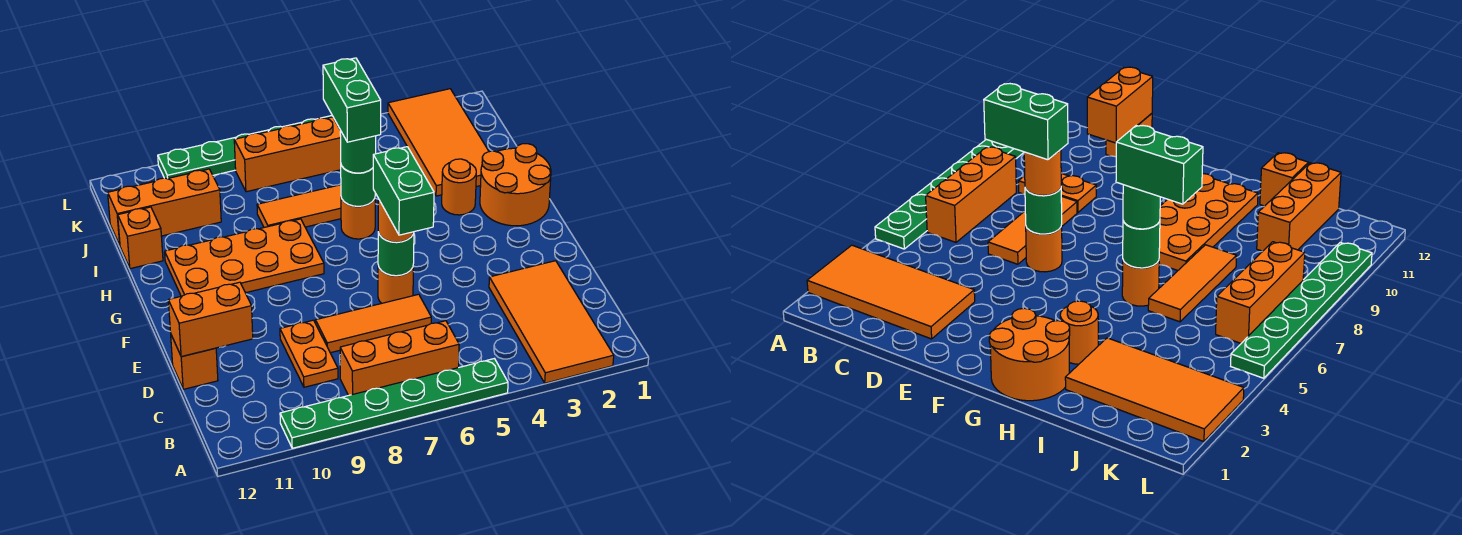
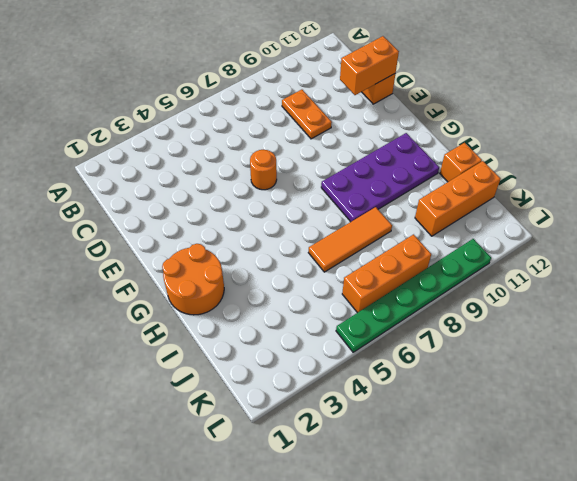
purple plate G8:H11 level 1 -> orange plate G8:H11 level 1
none -> orange tile A2:D3 level 1
none -> green plate A5:A10 level 1
none -> orange brick B6:B8 level 1

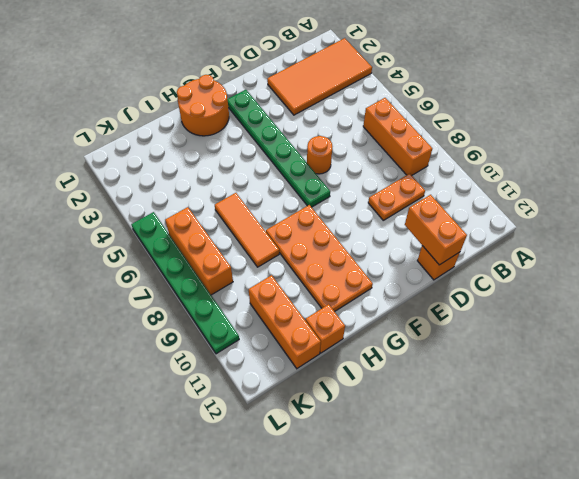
green plate F2:F7 level 1 -> green plate A5:A10 level 1
none -> orange tile D6:D8 level 1
none -> orange round brick H3 level 1
none -> orange round brick H6 level 1

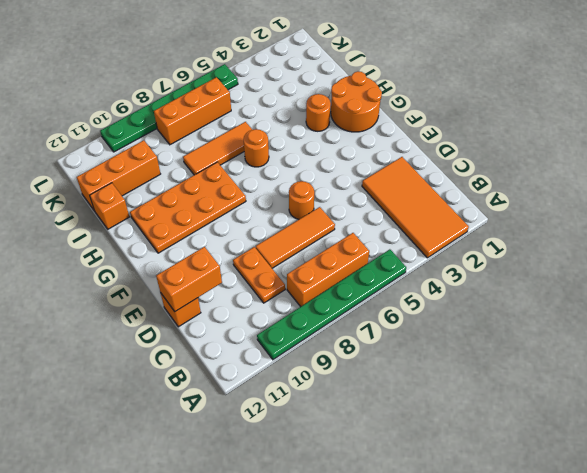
none -> orange tile I2:L3 level 1
none -> green round brick E6 level 2
none -> green round brick H6 level 2

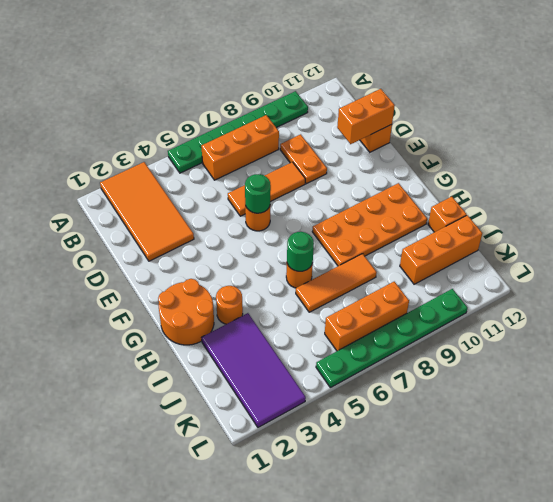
purple tile I2:L3 level 1 -> orange tile I2:L3 level 1
none -> orange round brick E6 level 3
none -> green round brick H6 level 3
none -> green brick D6:E6 level 4

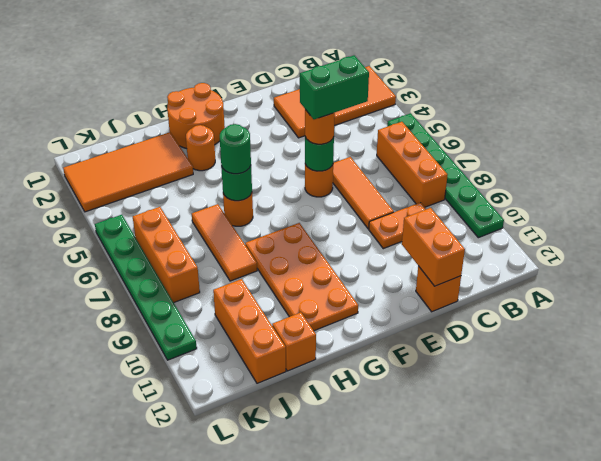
none -> green brick H6:I6 level 4

